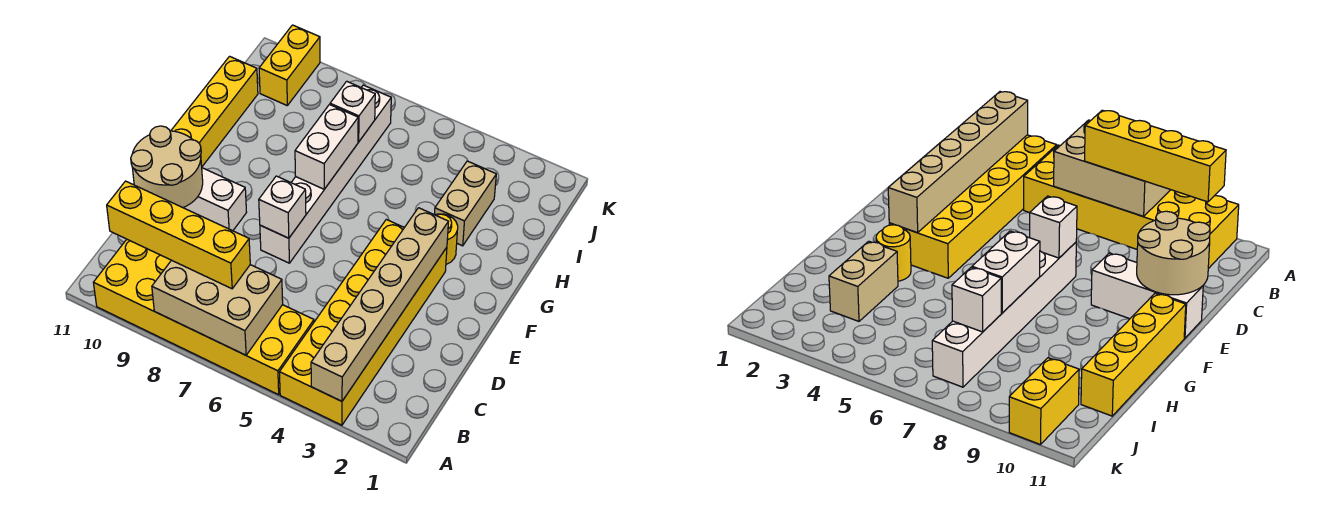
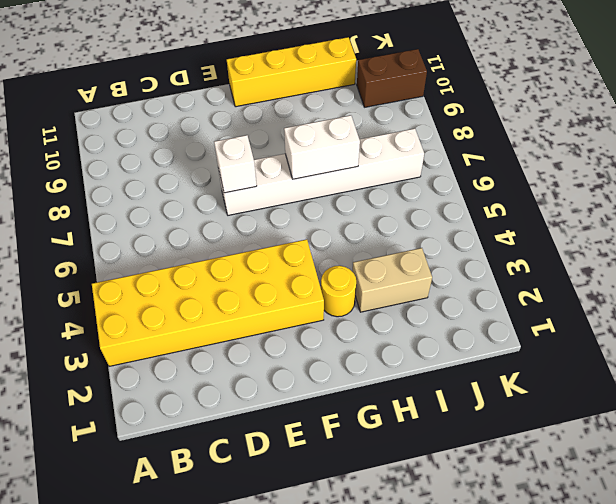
brown brick J10:K10 level 1 -> yellow brick J10:K10 level 1
none -> yellow brick A5:B10 level 1
none -> white brick E9:E11 level 1
none -> tan brick A3:F3 level 2

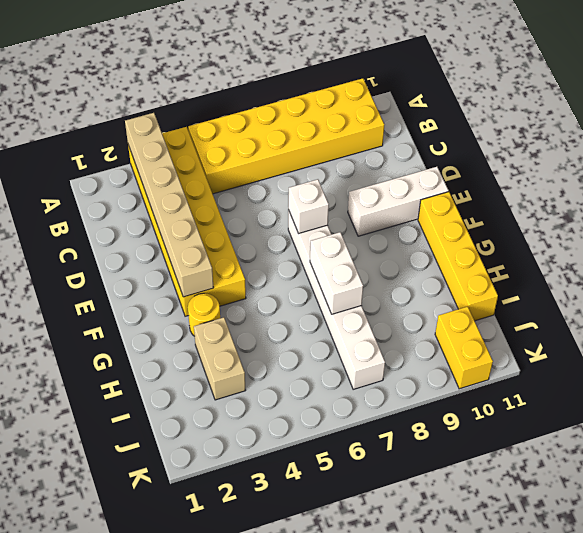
none -> tan brick A6:B8 level 2
none -> tan round brick D10:E11 level 2
none -> white brick I7 level 2

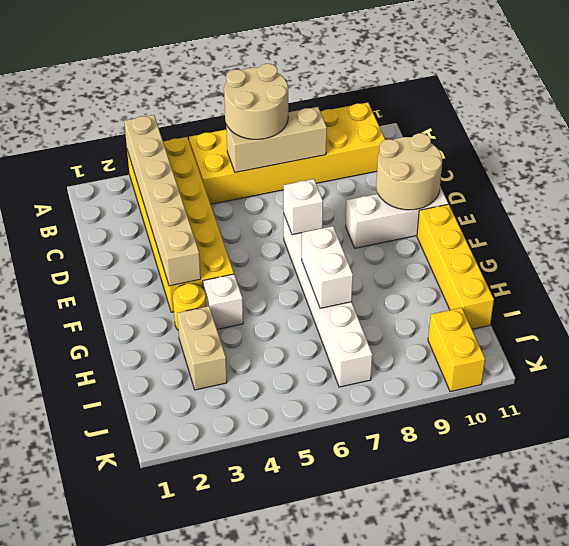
tan round brick A6:B7 level 3 -> yellow brick B7:B10 level 3
tan brick B6:B8 level 2 -> tan brick A6:B8 level 2
white brick G4 level 1 -> white brick I7 level 2

